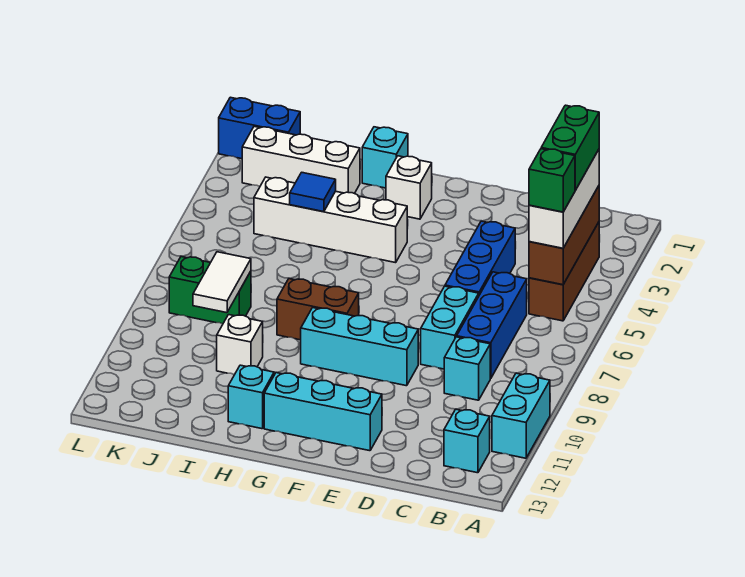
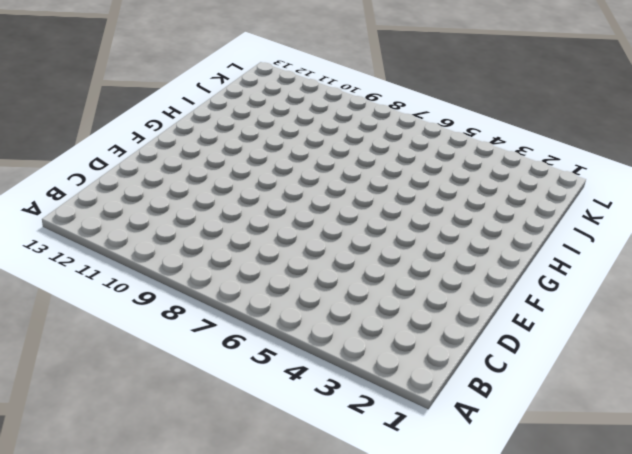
none -> cyan brick A10:A11 level 1
none -> brown brick B3:B5 level 1
none -> cyan brick B12 level 1

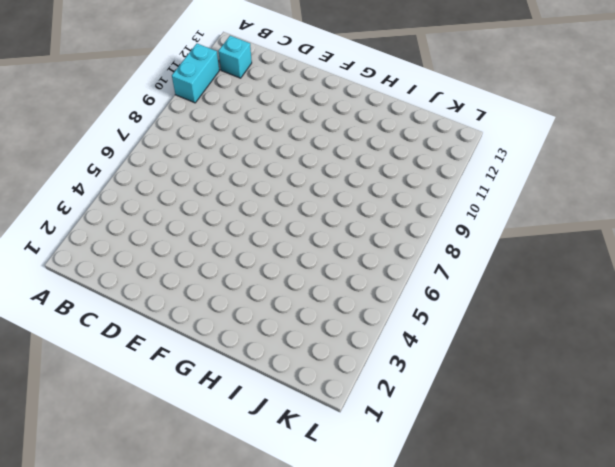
none -> brown brick B3:B5 level 1
none -> blue brick C6:C8 level 1
none -> cyan brick C9 level 1

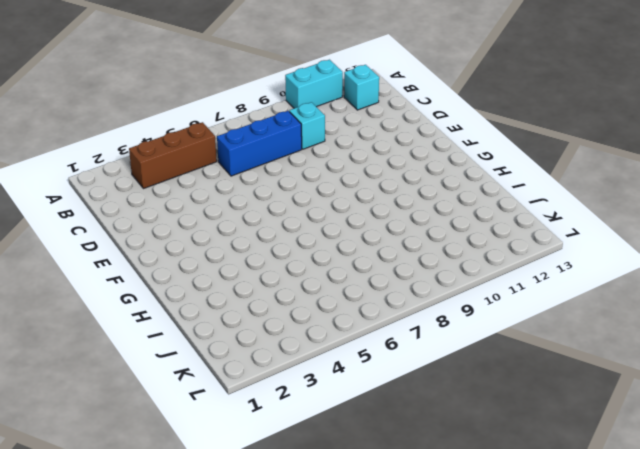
none -> blue brick D4:D6 level 1
none -> cyan brick D7:D8 level 1
none -> cyan brick E9:G9 level 1

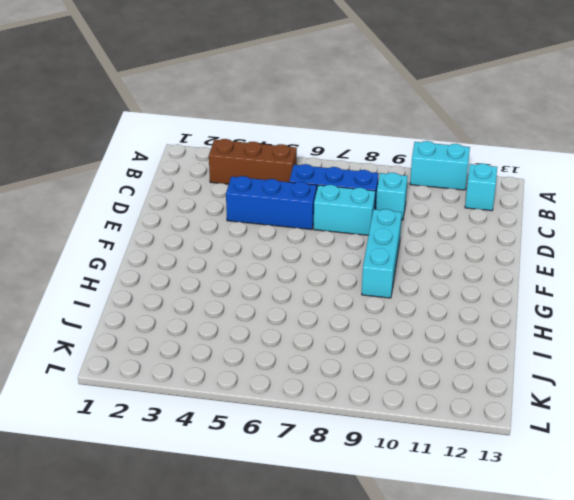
none -> cyan brick E12:G12 level 1
none -> white brick G2 level 1
none -> white brick G4:J4 level 1

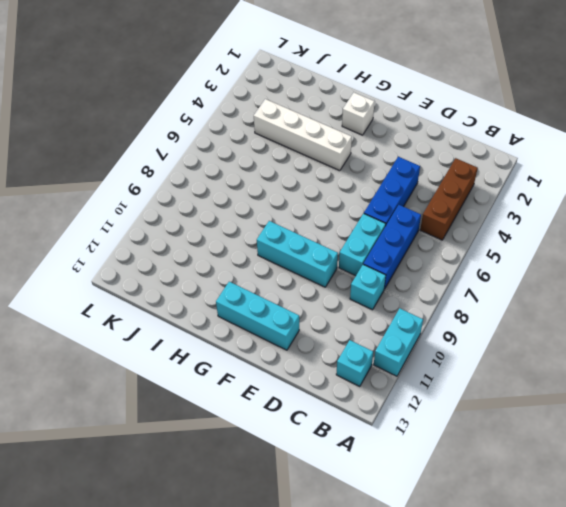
none -> brown brick G8:H8 level 1
none -> cyan brick H1 level 1
none -> cyan brick H12 level 1

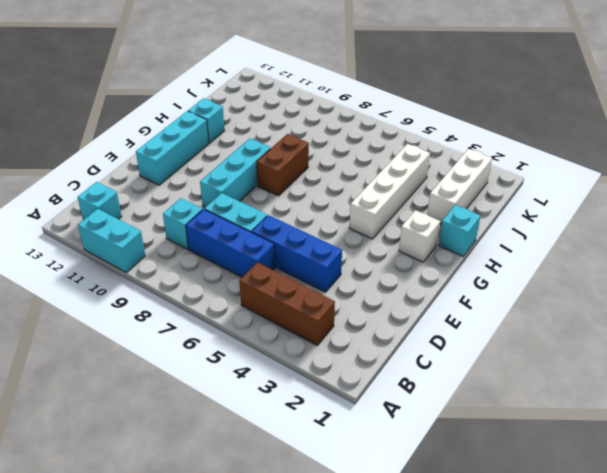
none -> white brick I10 level 1
none -> green brick J8:K8 level 1
none -> blue brick K1:L1 level 1

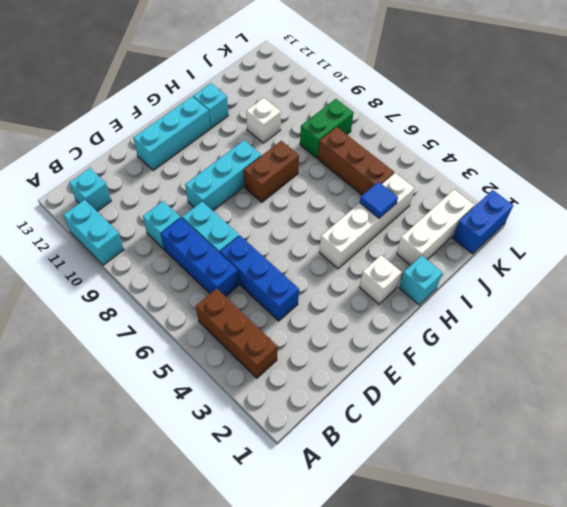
brown brick J5:J7 level 1 -> brown brick B3:B5 level 2
none -> white tile J8:J9 level 2
none -> white brick B3:B5 level 3
none -> green brick B3:B4 level 4

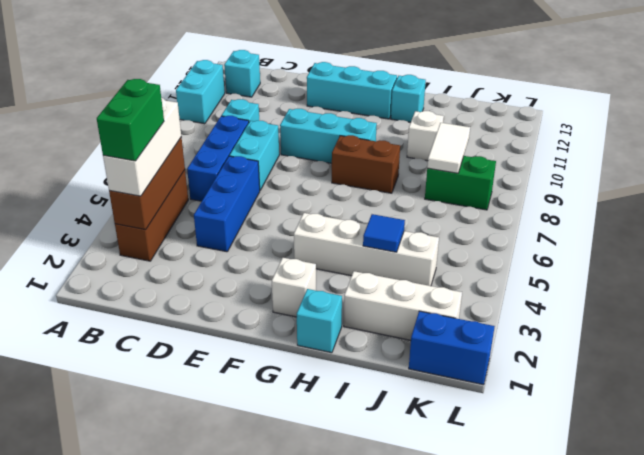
none -> green brick B5 level 4

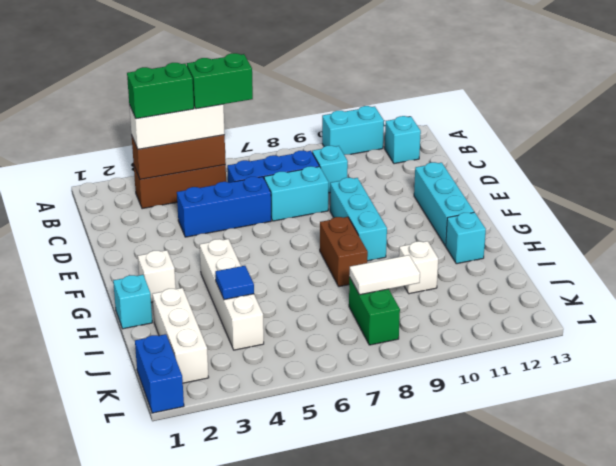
green brick B5:B6 level 4 -> green brick B5 level 4

